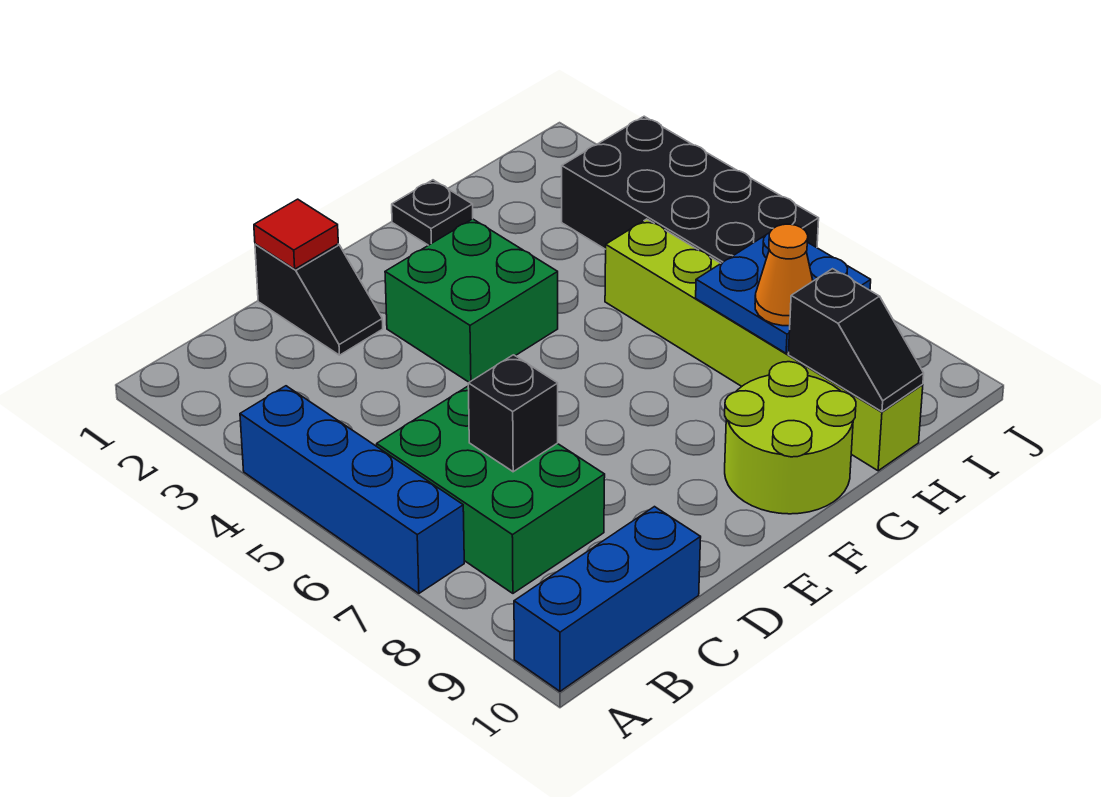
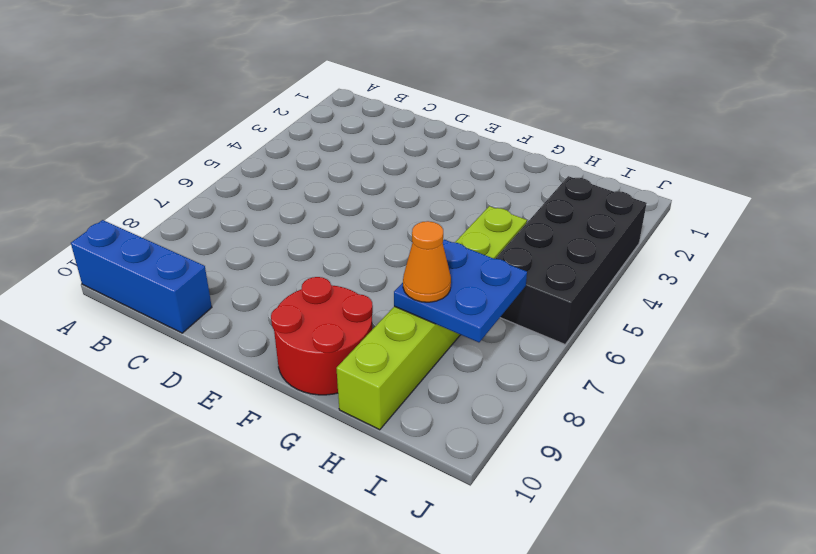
red round brick F9:G10 level 1 -> lime round brick F9:G10 level 1
none -> blue brick A4:A7 level 1
none -> green brick B6:C8 level 1
none -> black slope D1:D2 level 1 top 1

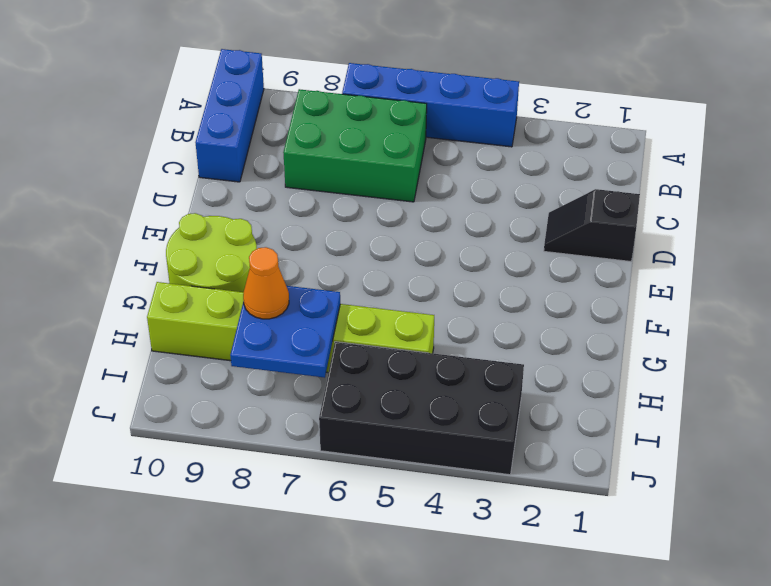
none -> green brick E3:F4 level 1
none -> black plate G1 level 1
none -> black brick C7 level 2

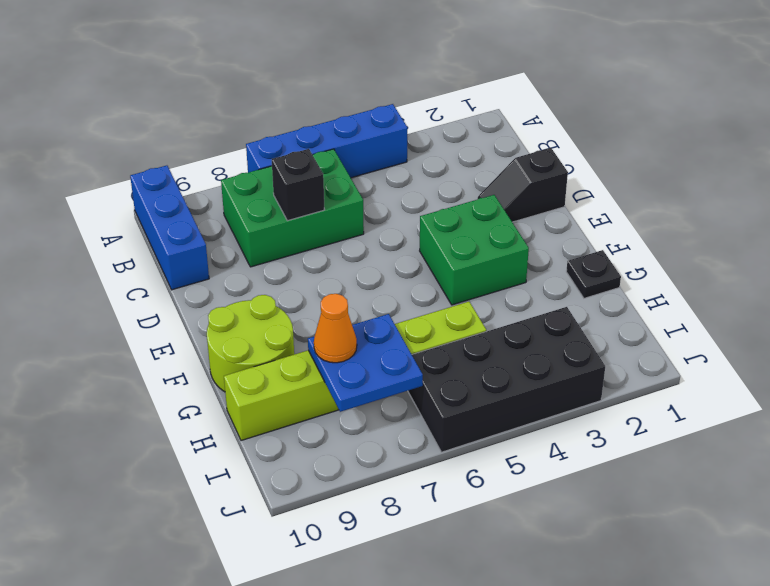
none -> red tile D1 level 2
none -> black slope H9:H10 level 2 top 9

